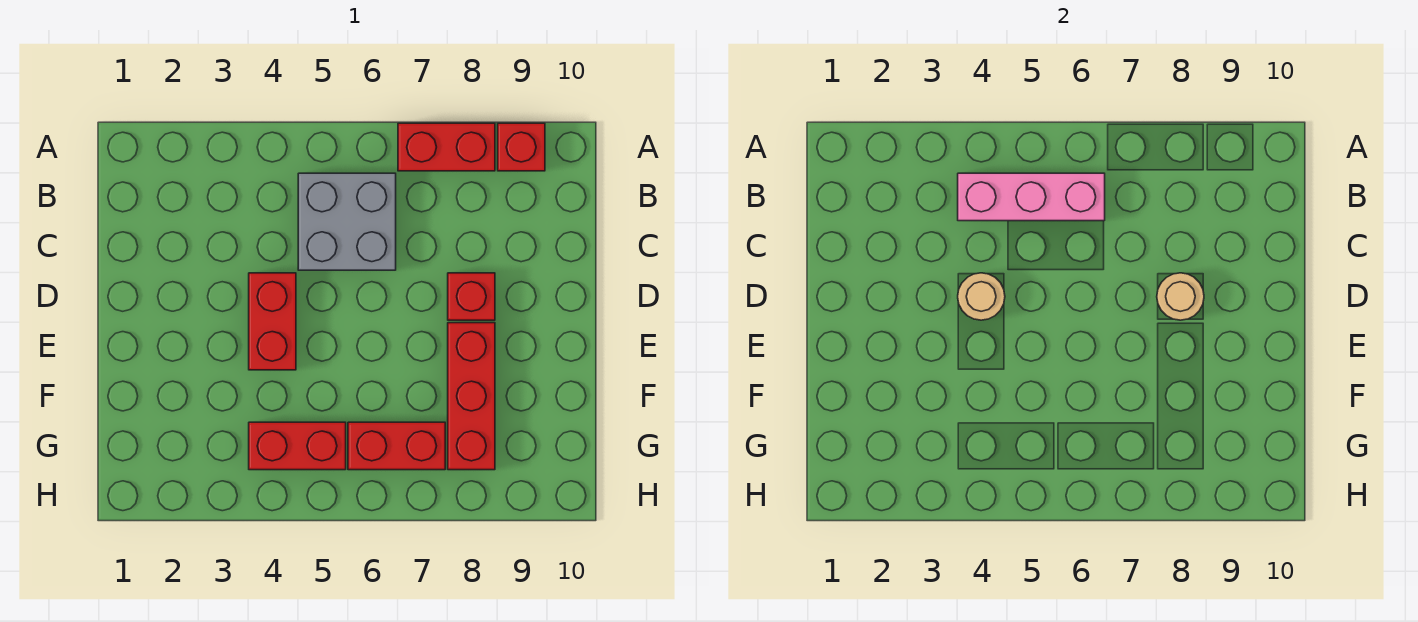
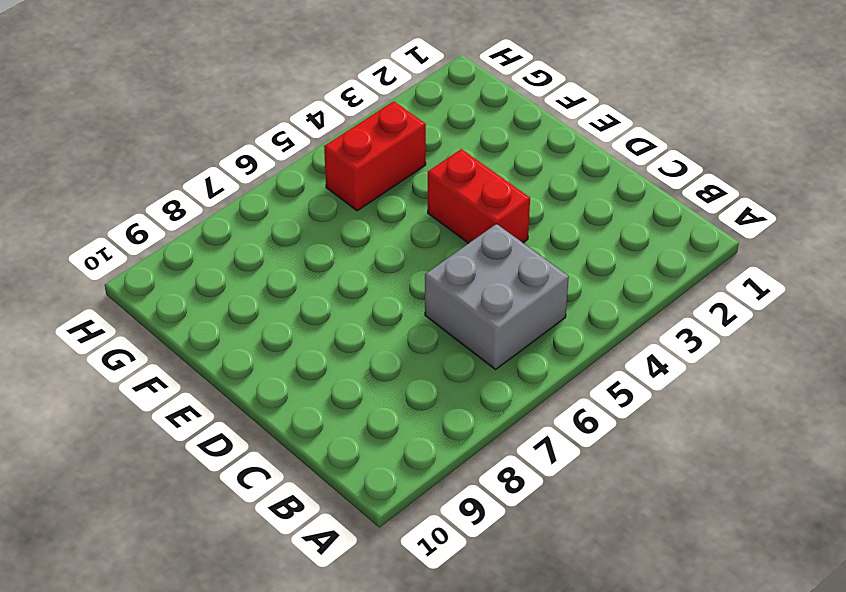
none -> red brick A7:A8 level 1
none -> red brick A9 level 1

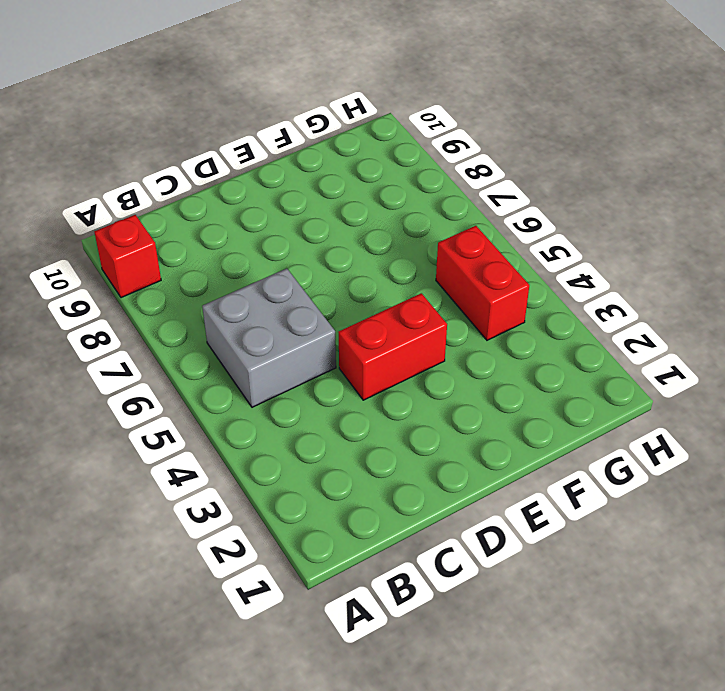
none -> red brick A7:A8 level 1
none -> red brick D8 level 1

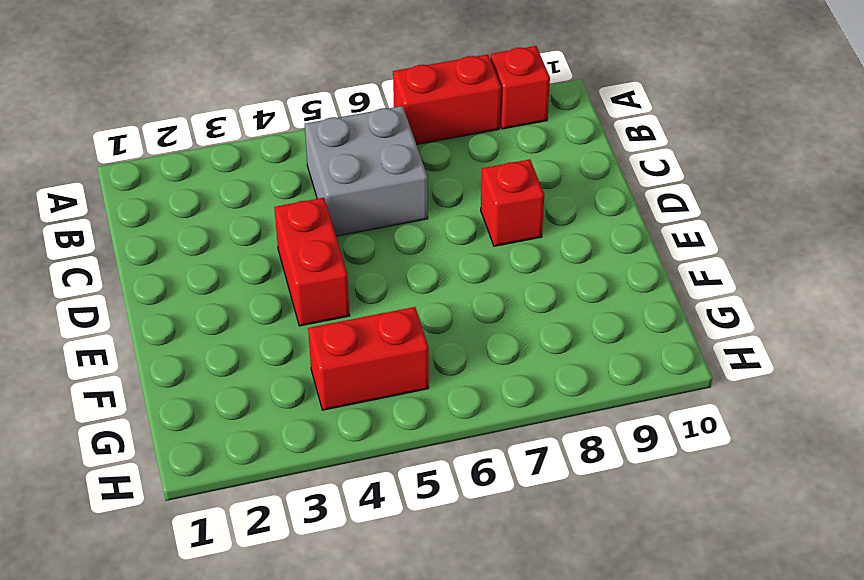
none -> red brick E8:G8 level 1
none -> red brick G6:G7 level 1

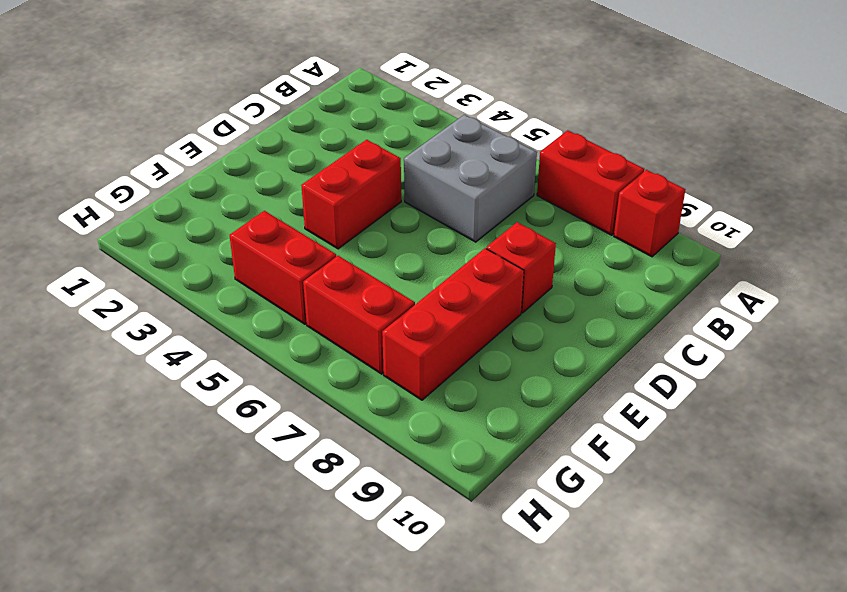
none -> pink brick B4:B6 level 2
none -> tan round brick D4 level 2

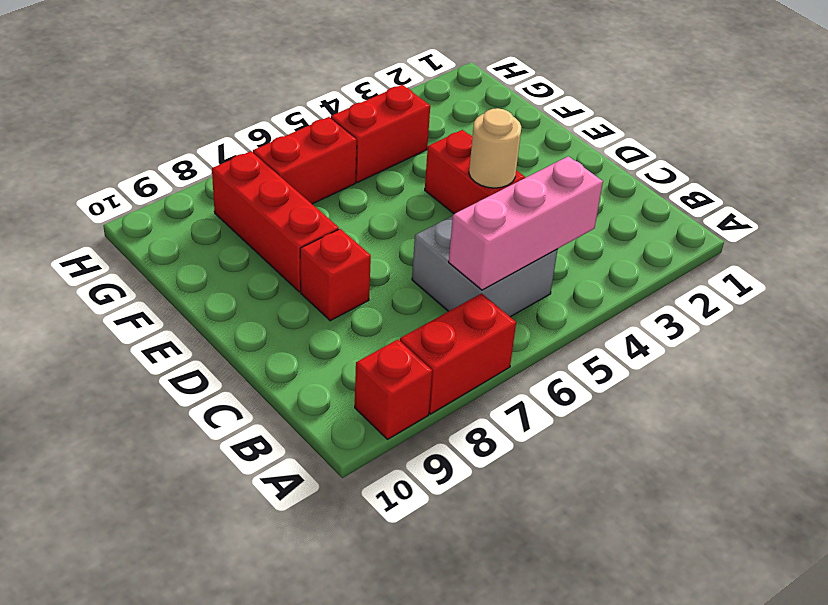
none -> tan round brick D8 level 2

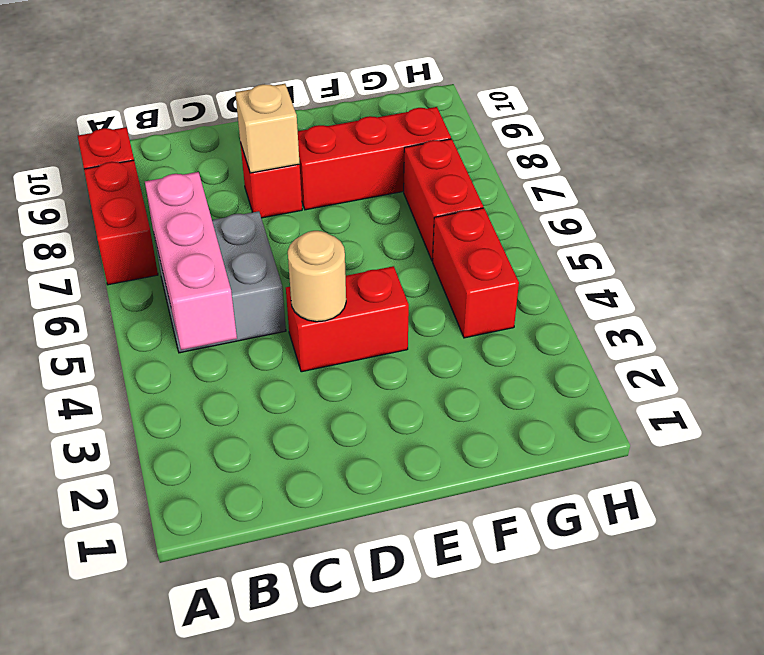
tan brick D8 level 2 -> tan round brick D8 level 2

